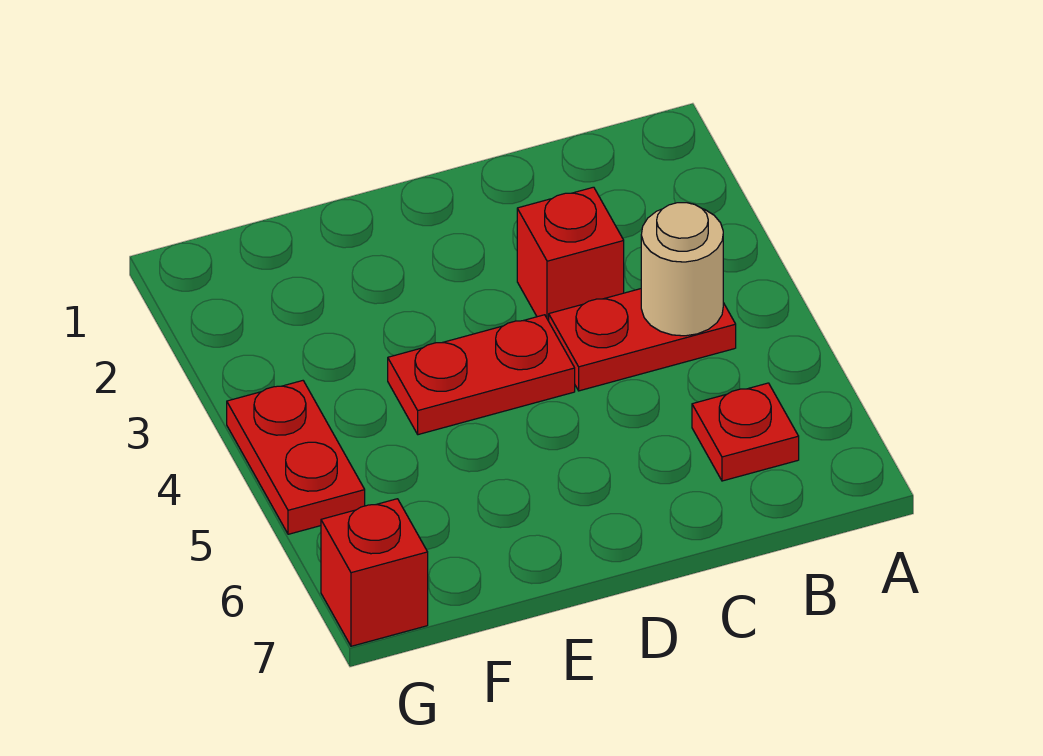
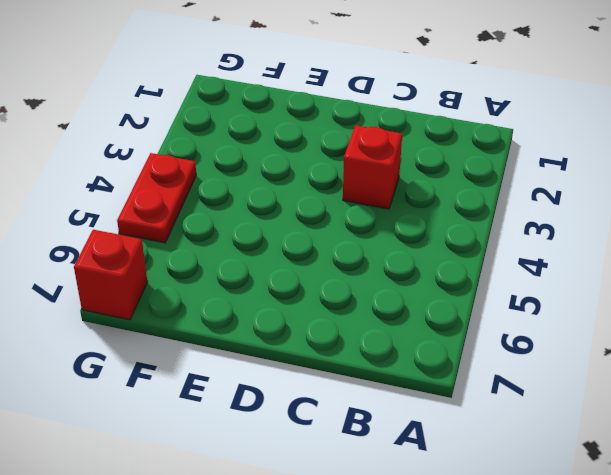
none -> red plate B4:C4 level 1
none -> red plate B6 level 1

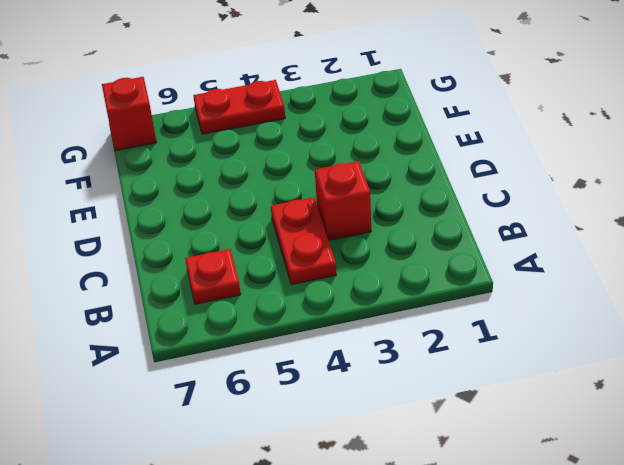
none -> red plate D4:E4 level 1
none -> tan round brick B4 level 2

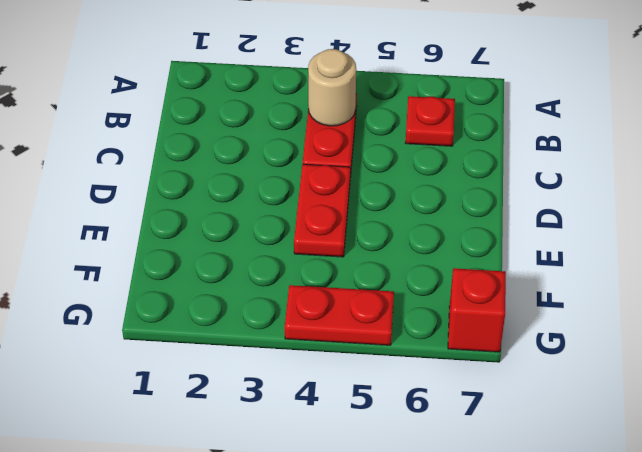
none -> red brick C3 level 1

